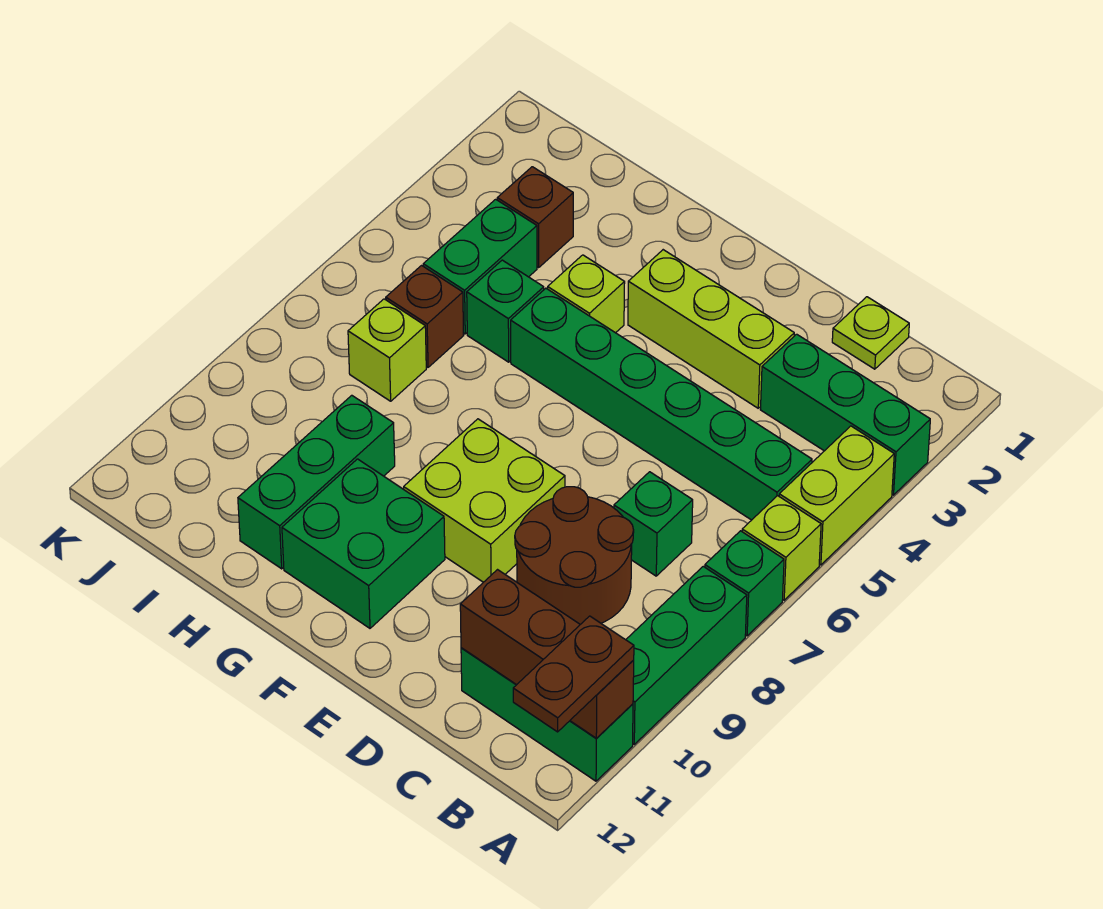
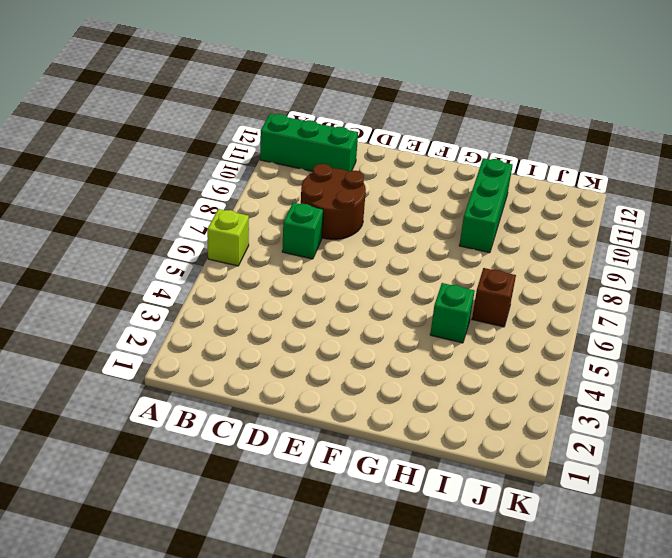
none -> green brick A3:C3 level 1
none -> lime brick A4:A5 level 1
none -> green brick A7 level 1

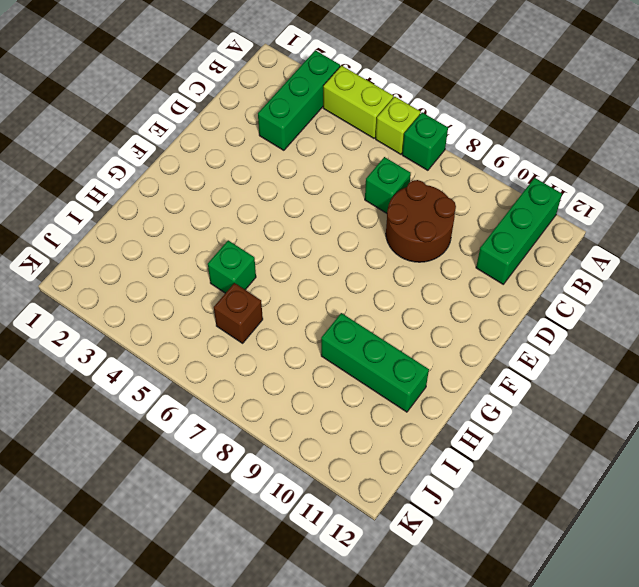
none -> green brick A8:A10 level 1
none -> green brick B5:G5 level 1
none -> lime plate C1 level 1

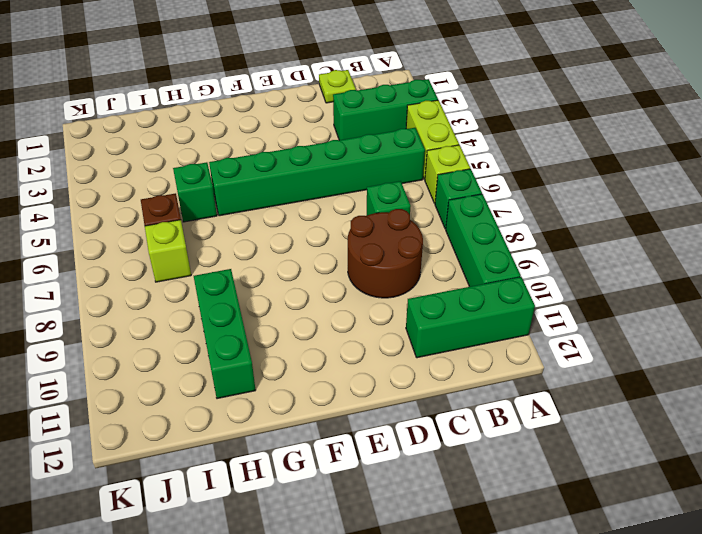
none -> lime brick D3:F3 level 1
none -> lime brick E8:F9 level 1
none -> green brick F10:G11 level 1

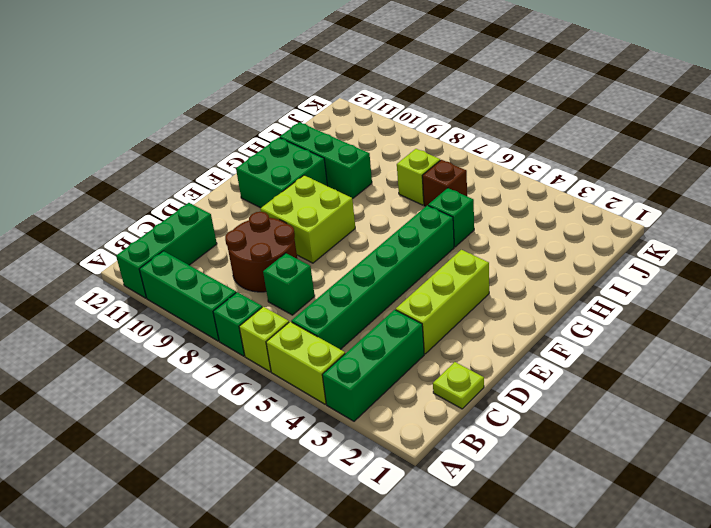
none -> lime brick G4 level 1
none -> brown brick I3 level 1
none -> green brick I4:I5 level 1

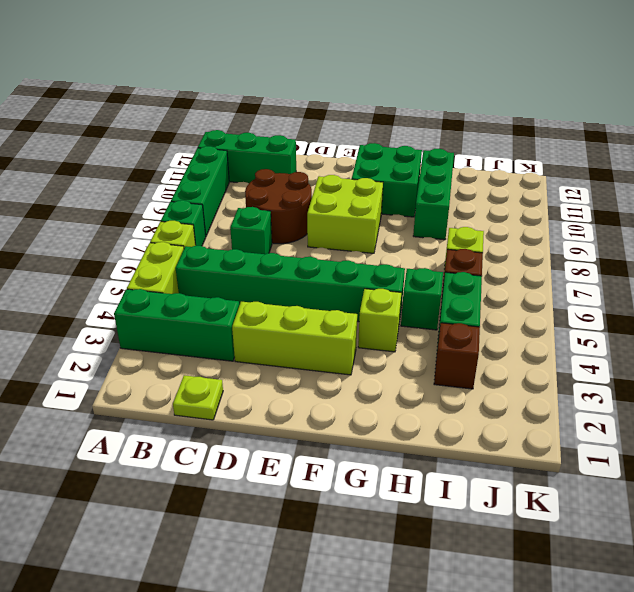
none -> brown brick A11:C11 level 2
none -> brown plate A11:A12 level 3

